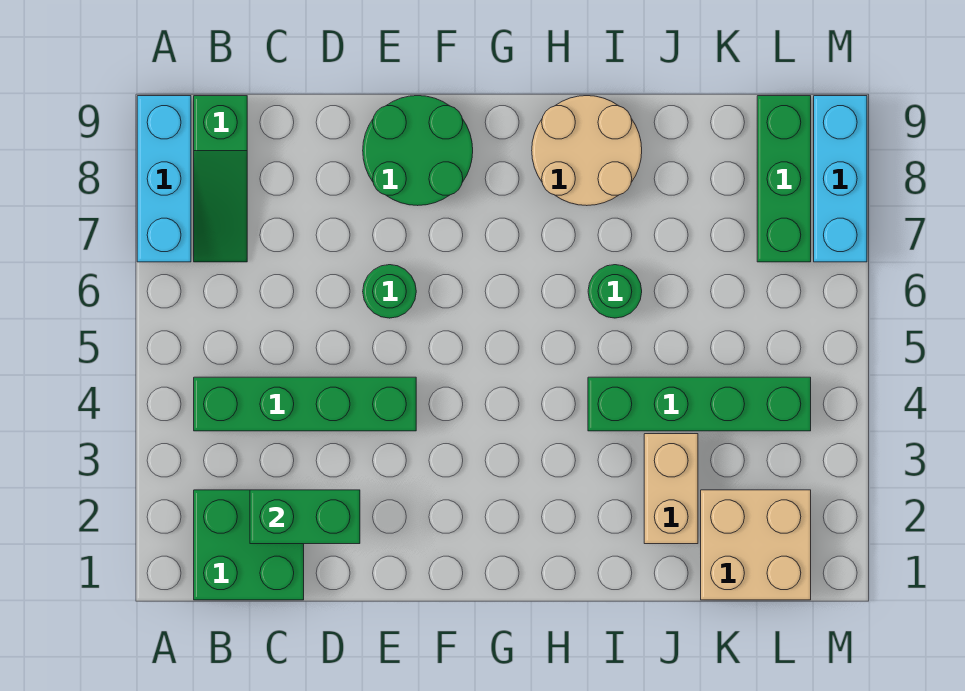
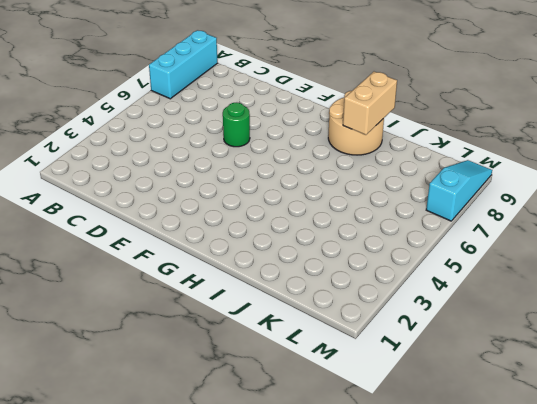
tan brick I8:I9 level 2 -> tan brick J2:J3 level 1
cyan slope M7:M9 level 1 top 7 -> cyan brick M7:M9 level 1
none -> green brick B1:C2 level 1
none -> green brick B4:E4 level 1
none -> green slope B7:B9 level 1 top 9

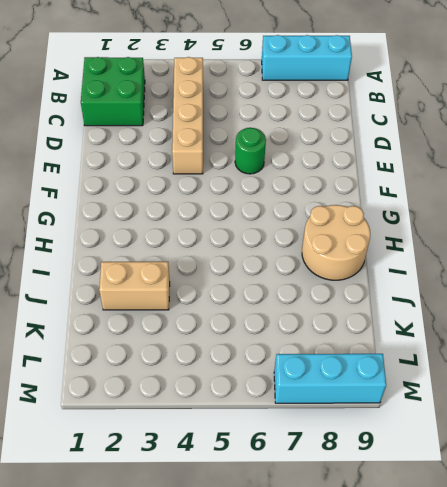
tan brick B4:E4 level 1 -> green brick B4:E4 level 1
none -> green slope B7:B9 level 1 top 9
none -> green round brick E8:F9 level 1
none -> green brick I4:L4 level 1

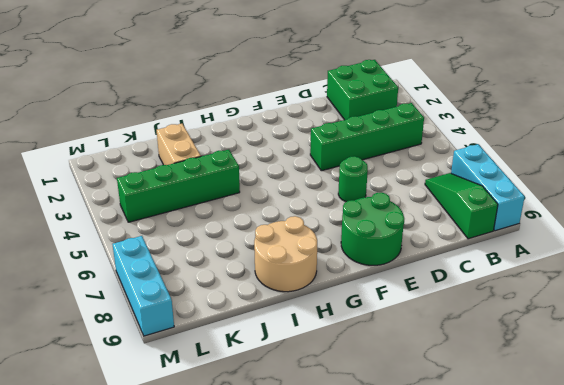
none -> green round brick I6 level 1
none -> tan brick K1:L2 level 1
none -> green brick L7:L9 level 1

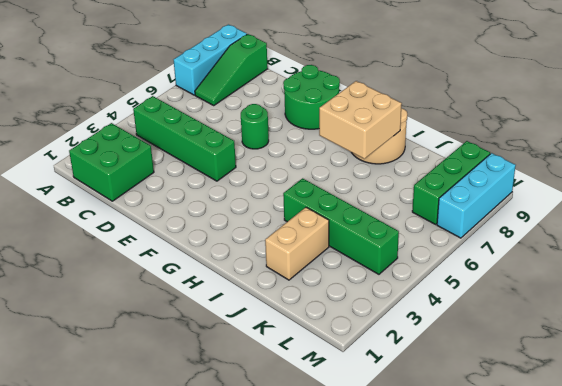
tan brick H7:I8 level 2 -> tan brick K1:L2 level 1
none -> green round brick I6 level 1
none -> green brick C2:D2 level 2

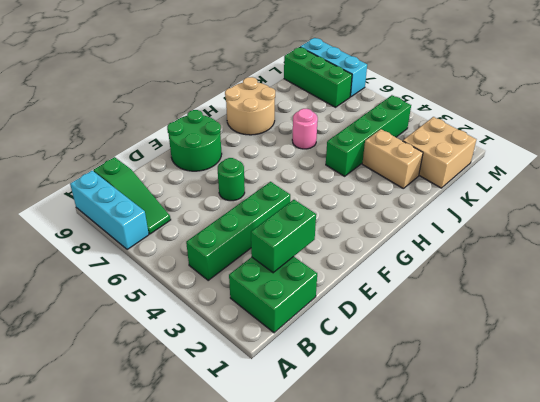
pink round brick I6 level 1 -> green round brick I6 level 1

